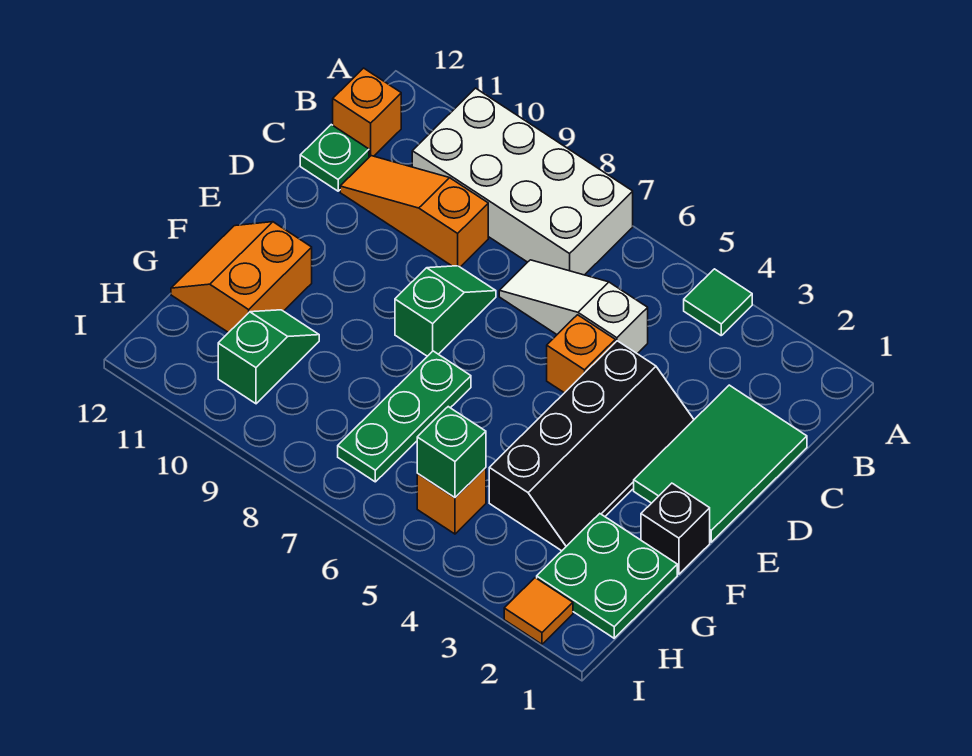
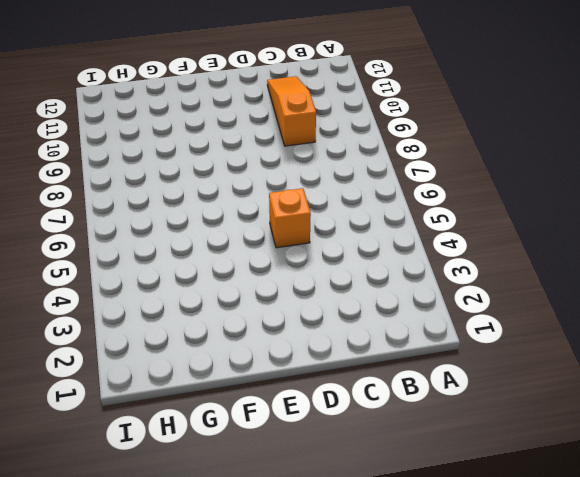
none -> green tile A4 level 1
none -> white brick A7:B10 level 1
none -> orange brick B12 level 1

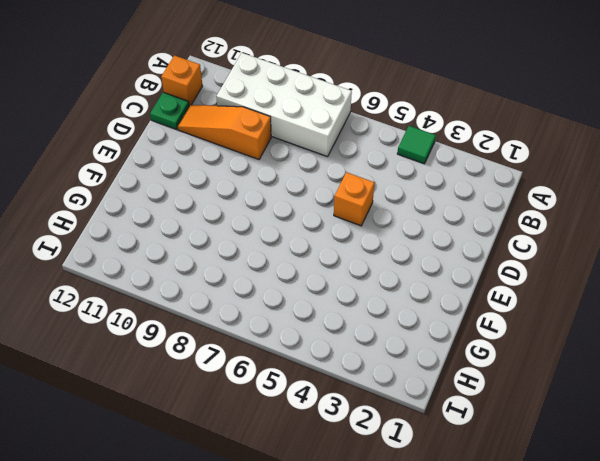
none -> green tile C1:E2 level 1
none -> white slope C5:C7 level 1 top 5
none -> black slope D3:G4 level 1 top 4

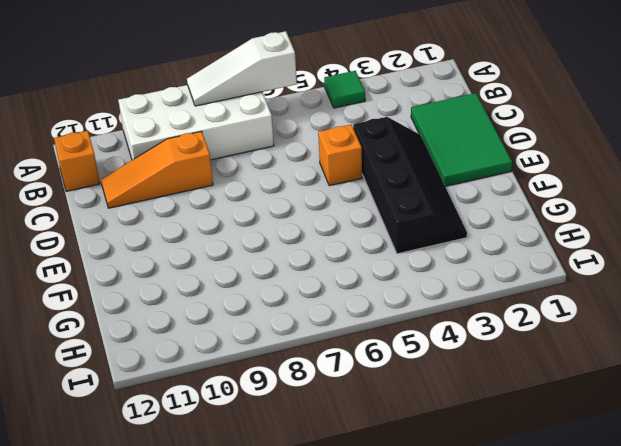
white slope A6:A8 level 2 top 6 -> white slope C5:C7 level 1 top 5
none -> green plate C12 level 1
none -> green slope D8:E8 level 1 top E
none -> black brick F1 level 1

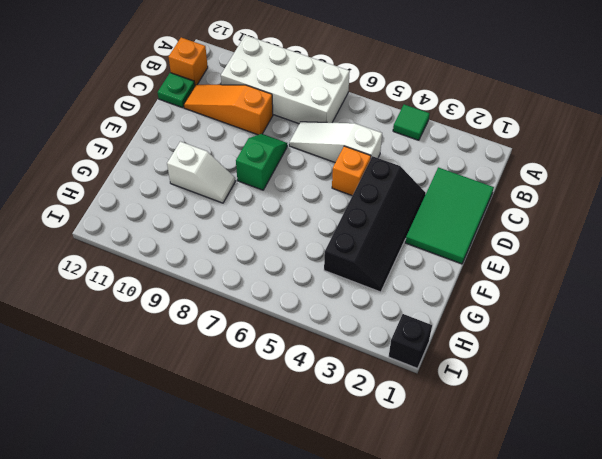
white slope F9:F10 level 1 top 10 -> none
black brick I1 level 1 -> black brick F1 level 1
none -> green plate F7:H7 level 1
none -> orange slope F11:G12 level 1 top 11
none -> green plate G1:H2 level 1

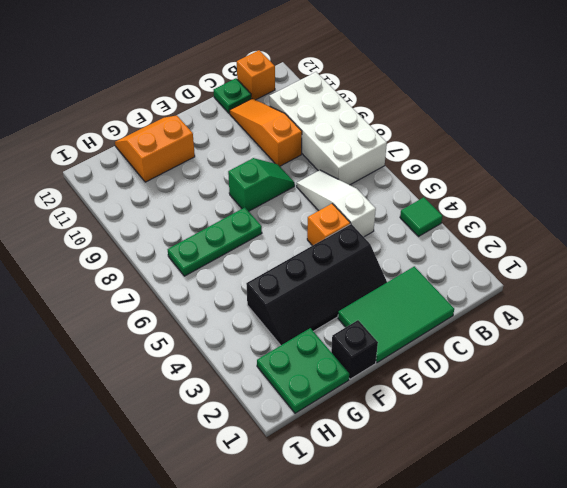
none -> green slope G10:H10 level 1 top H
none -> orange brick H5 level 1
none -> orange tile I2 level 1

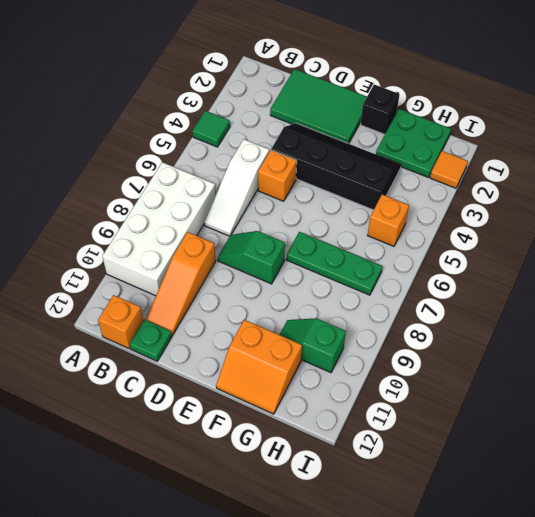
none -> green brick H5 level 2

